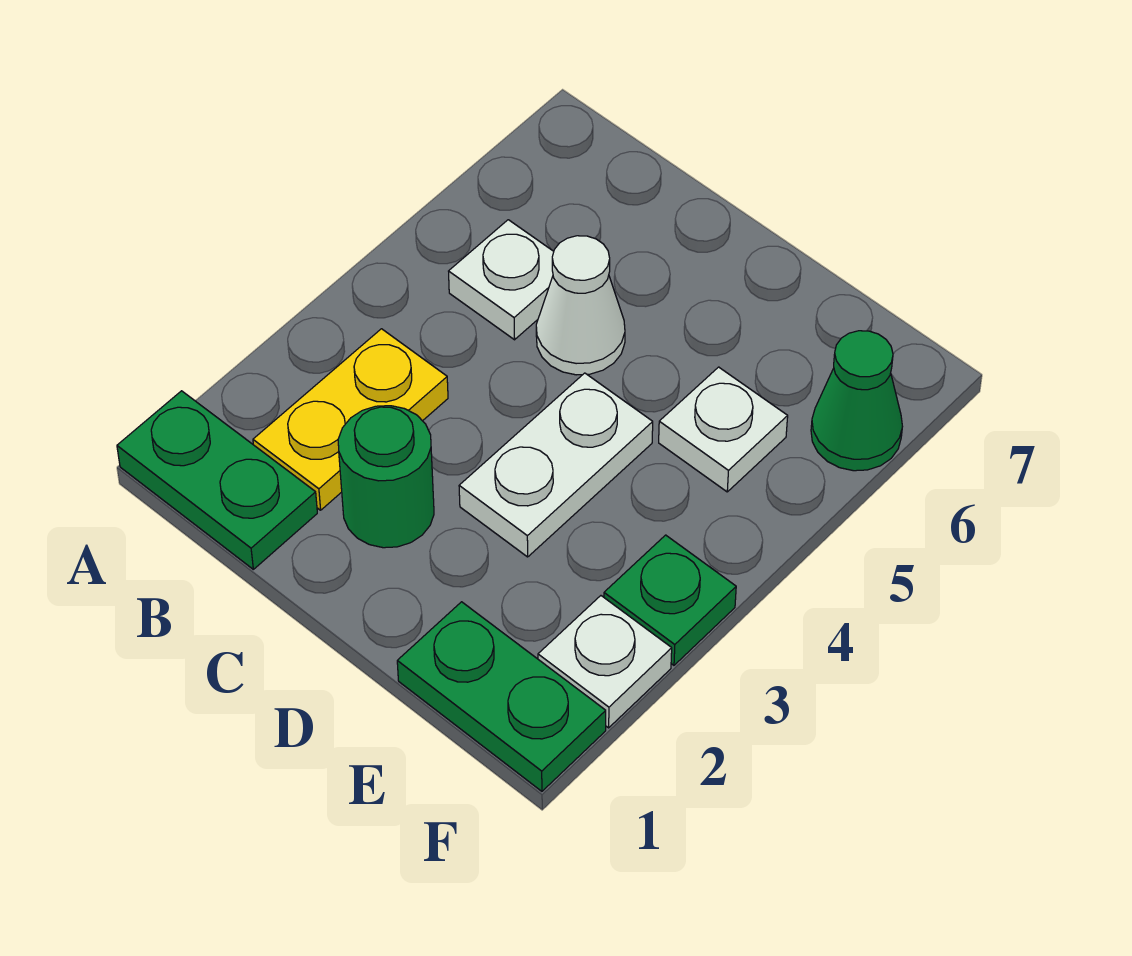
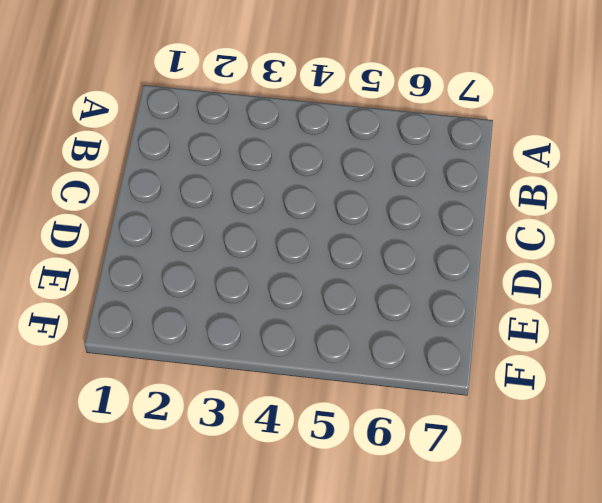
none -> green plate A1:B1 level 1
none -> yellow plate B2:B3 level 1

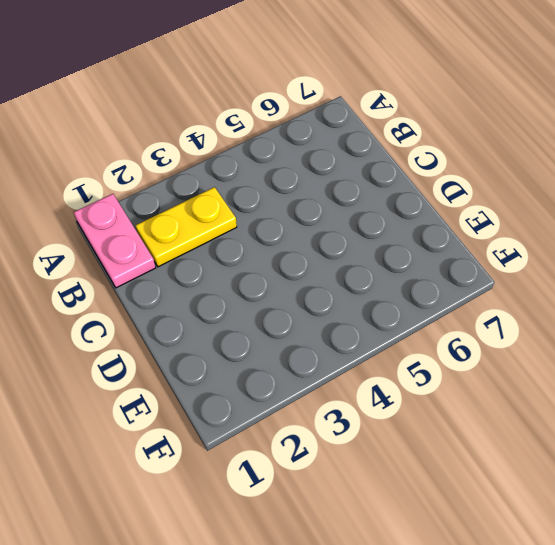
pink plate A1:B1 level 1 -> green plate A1:B1 level 1
none -> white plate B5 level 1
none -> green round brick C2 level 1

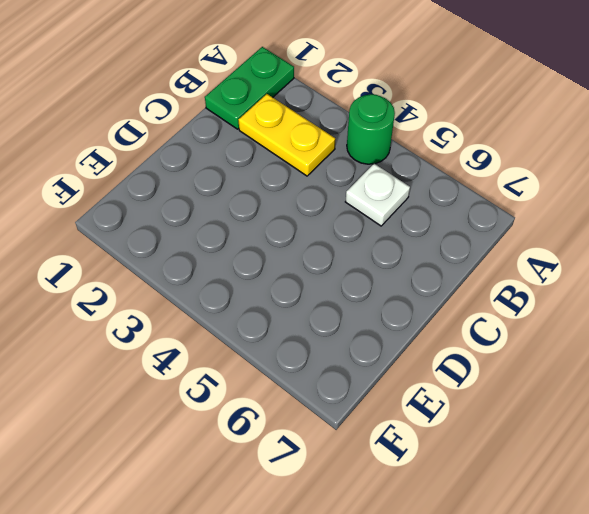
green round brick A4 level 1 -> green round brick C2 level 1
none -> white cone C5 level 1
none -> white plate D3:D4 level 1

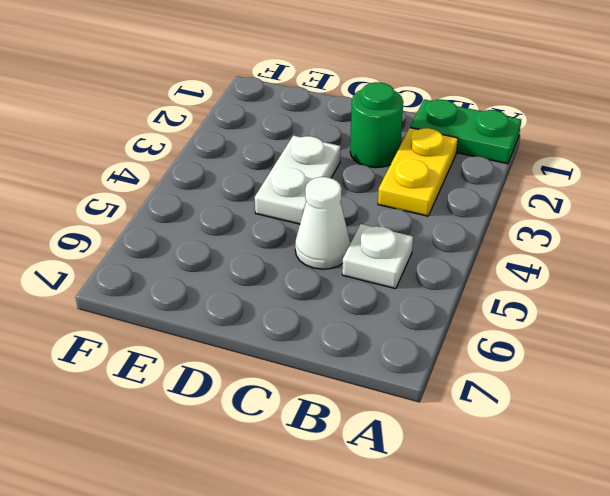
none -> green plate E1:F1 level 1
none -> white plate E5 level 1

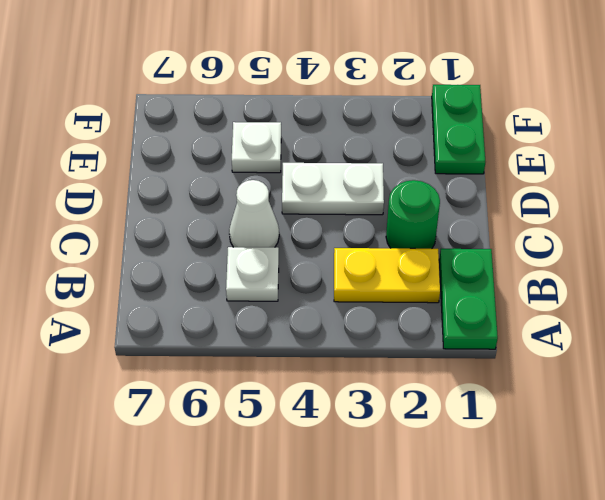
none -> white plate F2 level 1
none -> green plate F3 level 1

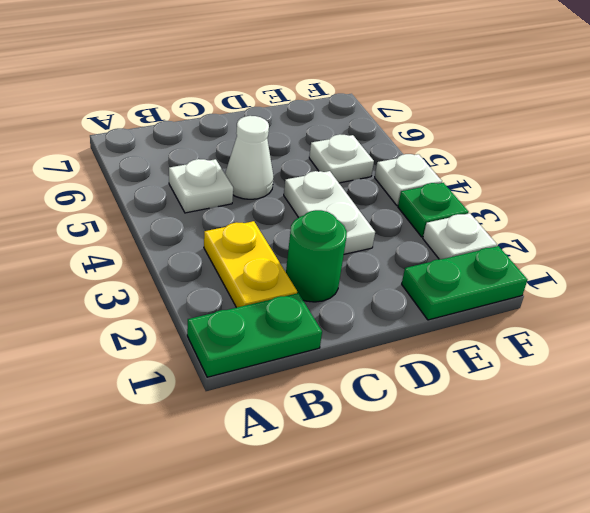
white plate F4 level 1 -> none
none -> green cone F6 level 1

